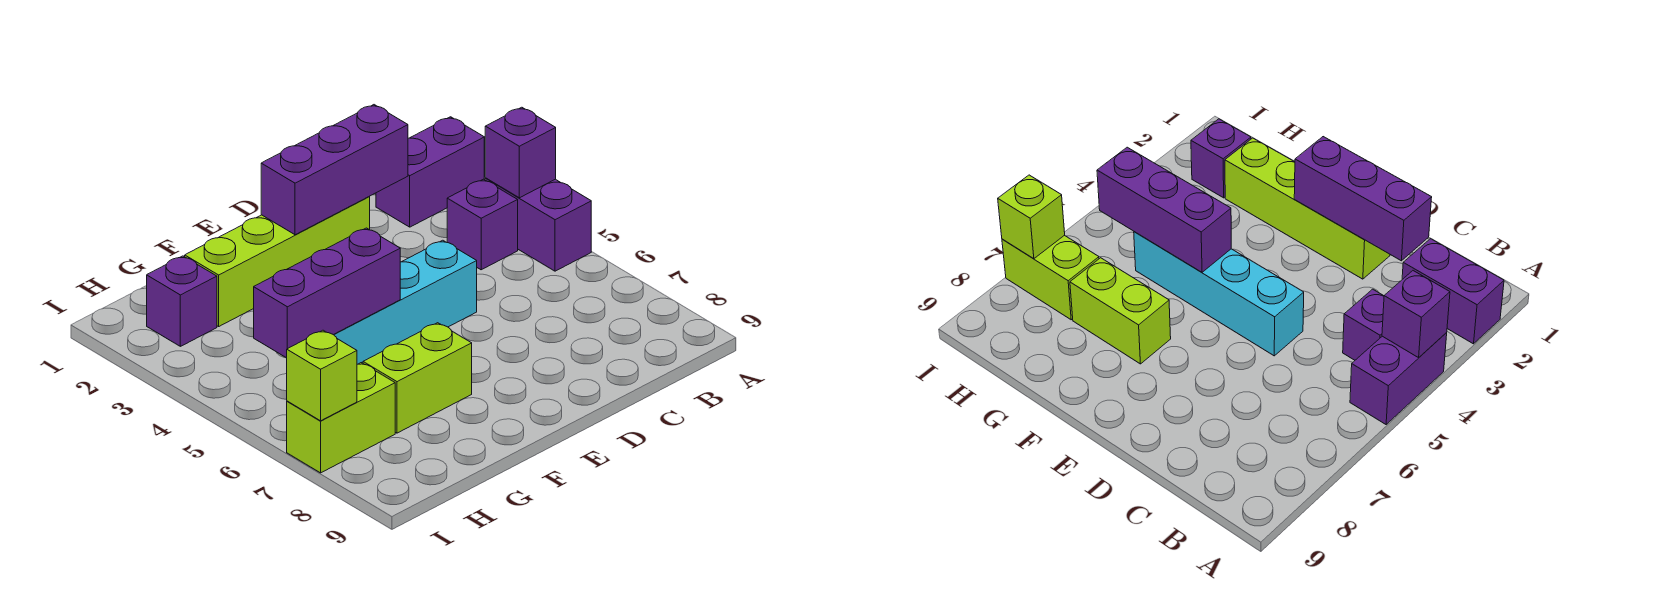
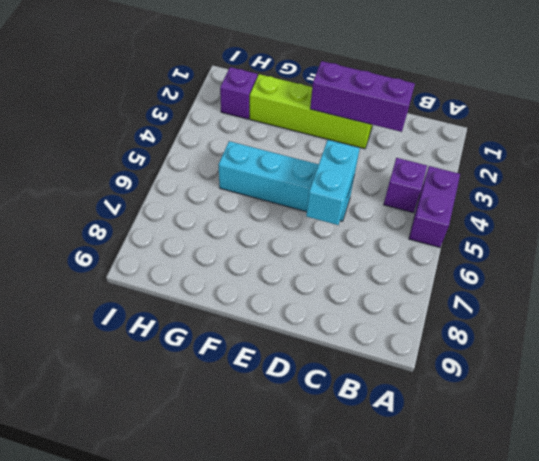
cyan brick D5:D6 level 2 -> none
none -> purple brick A2:B2 level 1
none -> lime brick F7:G7 level 1
none -> lime brick H7:I7 level 1

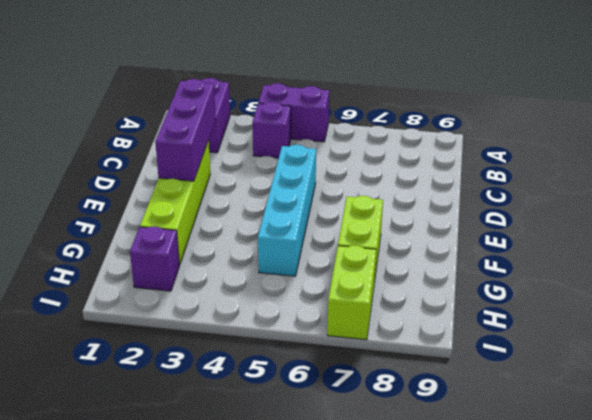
none -> purple brick A4 level 2
none -> purple brick F5:H5 level 2
none -> lime brick I7 level 2

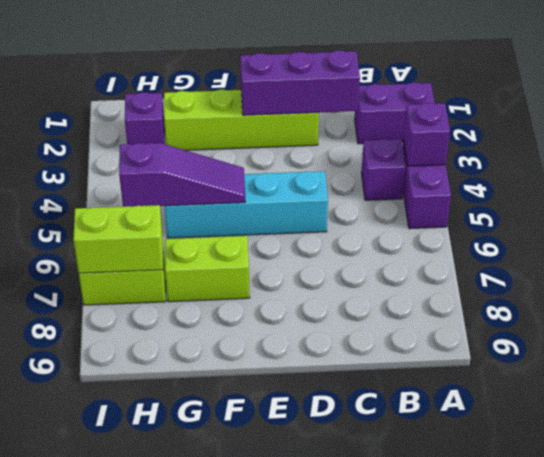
purple slope F5:H5 level 2 top H -> purple brick F5:H5 level 2
lime brick H7:I7 level 2 -> lime brick I7 level 2

